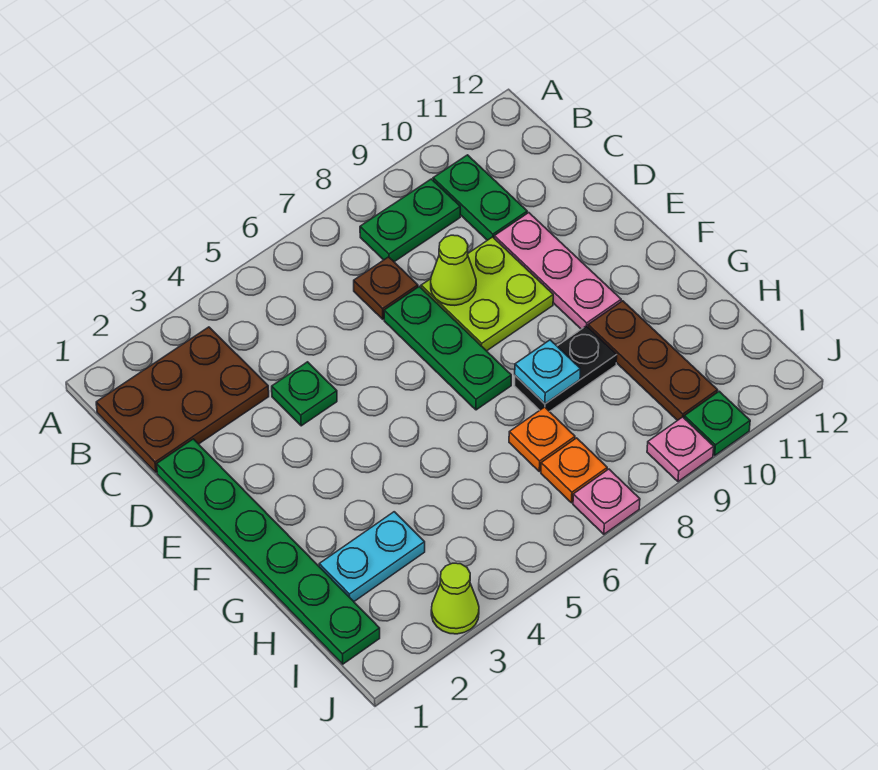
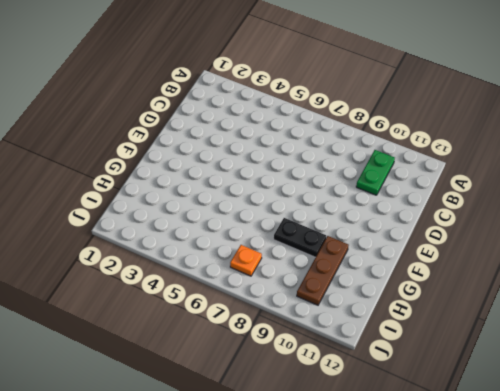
none -> brown plate B1:C3 level 1
none -> green plate B8:B9 level 1
none -> brown plate C7 level 1

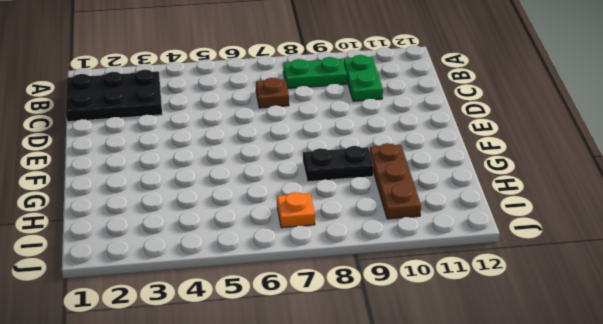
black plate B1:C3 level 1 -> brown plate B1:C3 level 1
none -> green plate D1:I1 level 1
none -> green plate D4 level 1
none -> green plate D7:F7 level 1

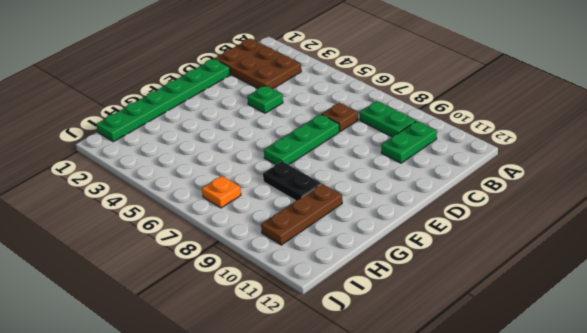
none -> lime plate D8:E9 level 1
none -> pink plate D10:F10 level 1
none -> cyan plate H2:H3 level 1

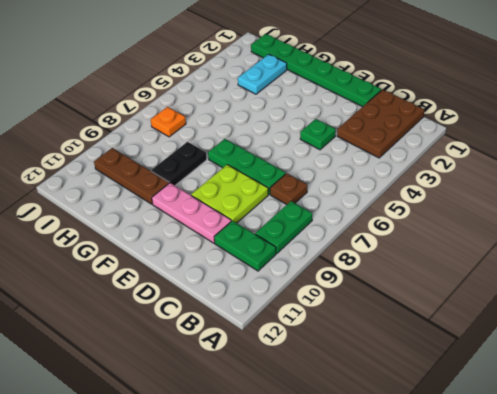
none -> orange plate H7 level 1
none -> lime cone J3 level 1
none -> pink plate J7 level 1

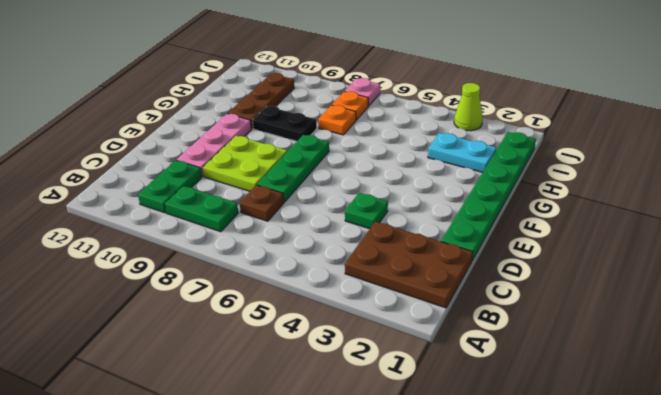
none -> pink plate J9 level 1
none -> green plate J10 level 1
none -> lime cone D8 level 2

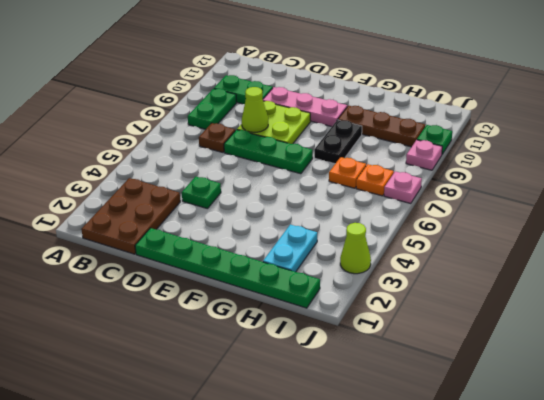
none -> cyan plate G8 level 2

